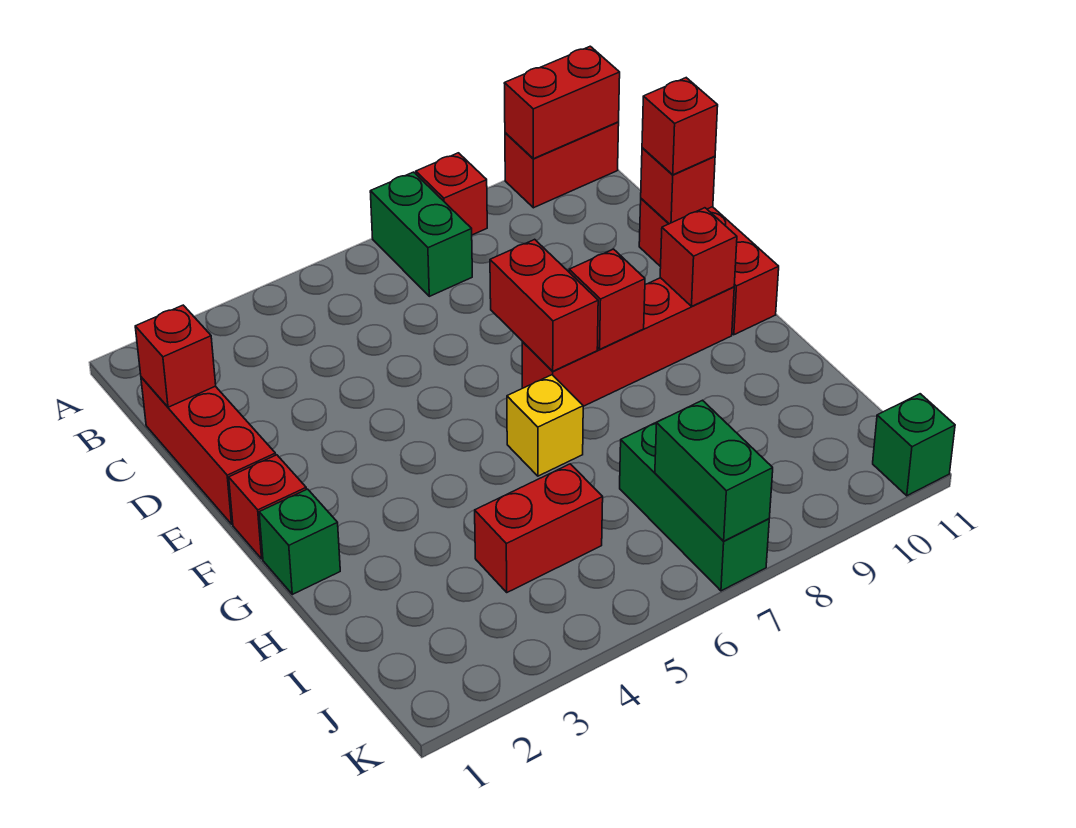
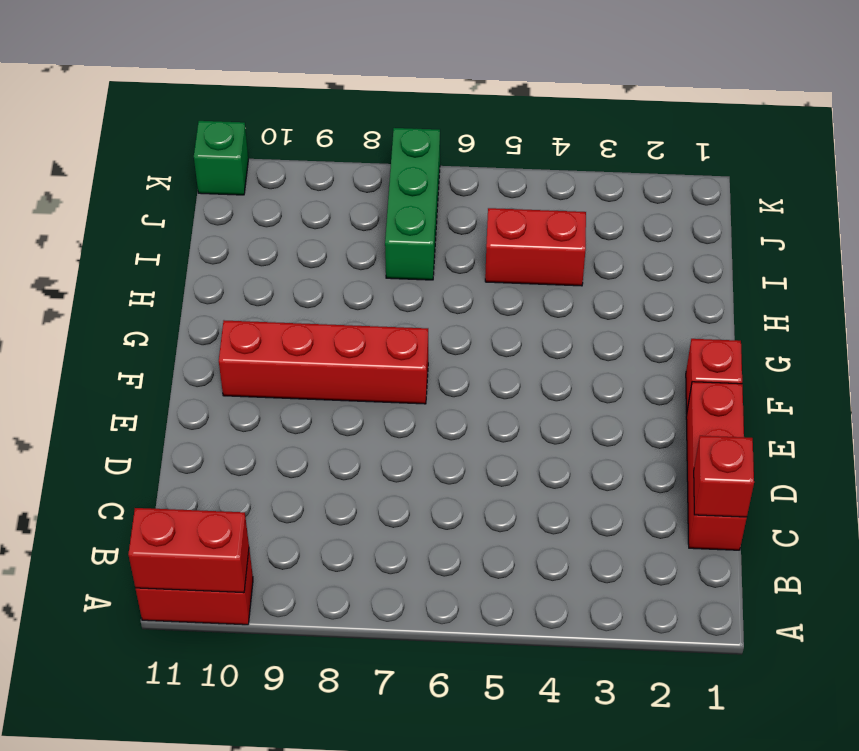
none -> green brick A7:B7 level 1
none -> red brick A8 level 1
none -> red brick D11:F11 level 1

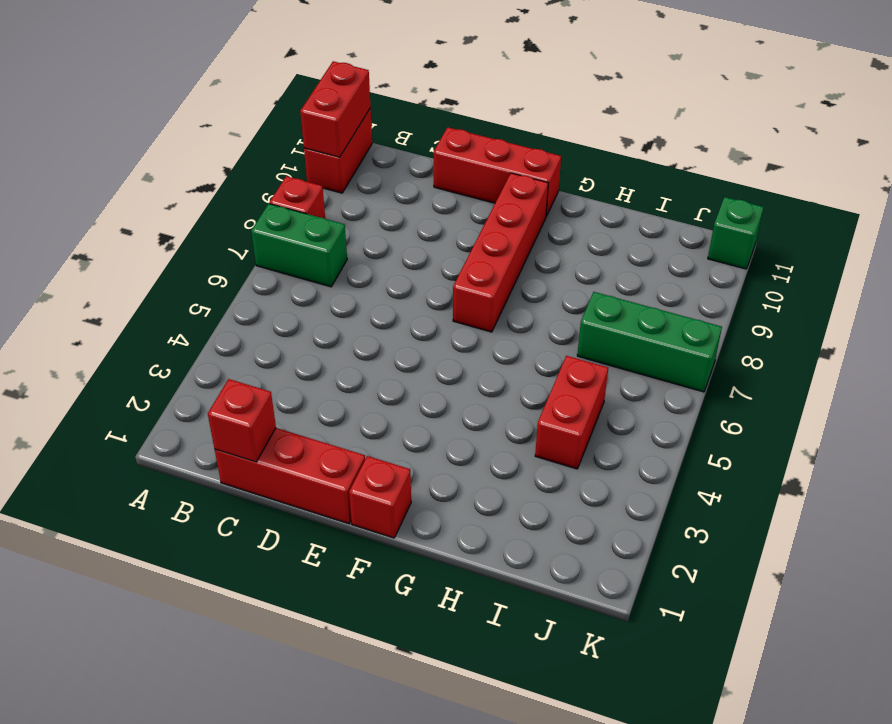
none -> green brick G1 level 1
none -> yellow brick G6 level 1
none -> red brick D11 level 2

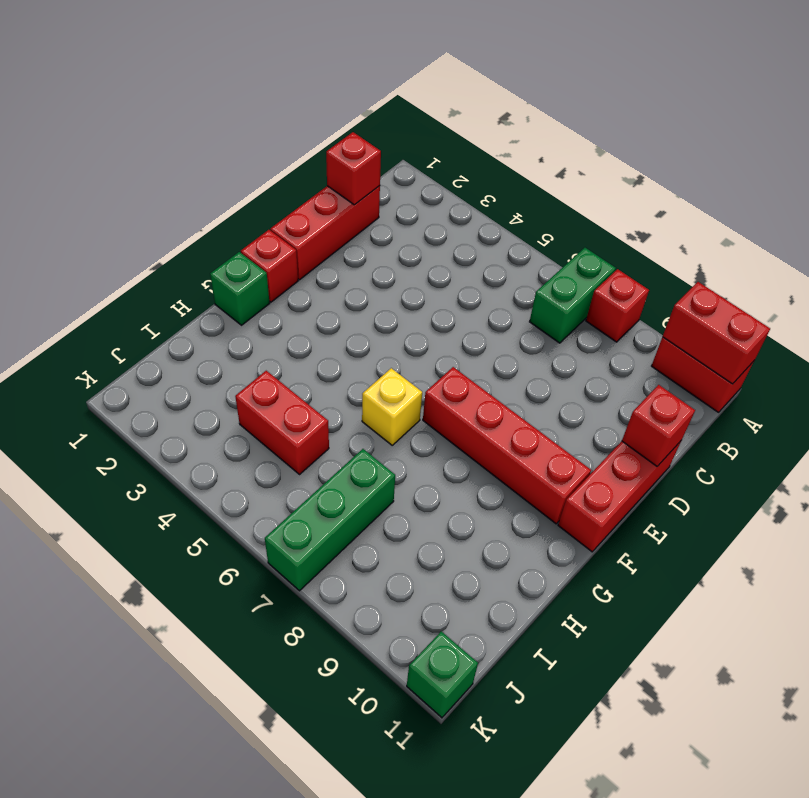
none -> red brick E7:F7 level 2
none -> red brick F8 level 2
none -> red brick F10 level 2

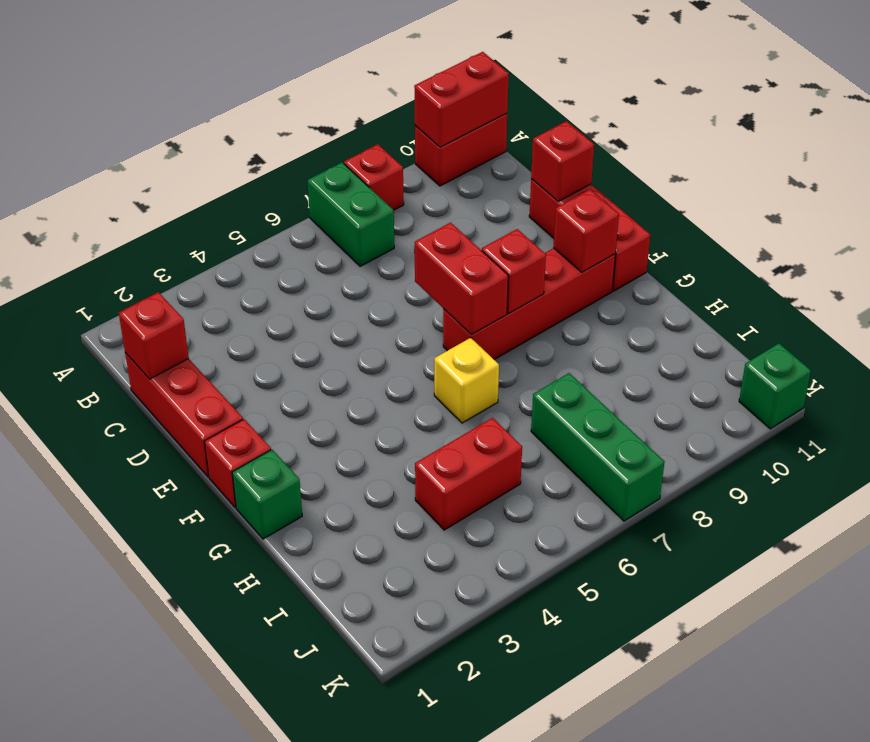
none -> green brick J7:K7 level 2
none -> red brick D11 level 3

